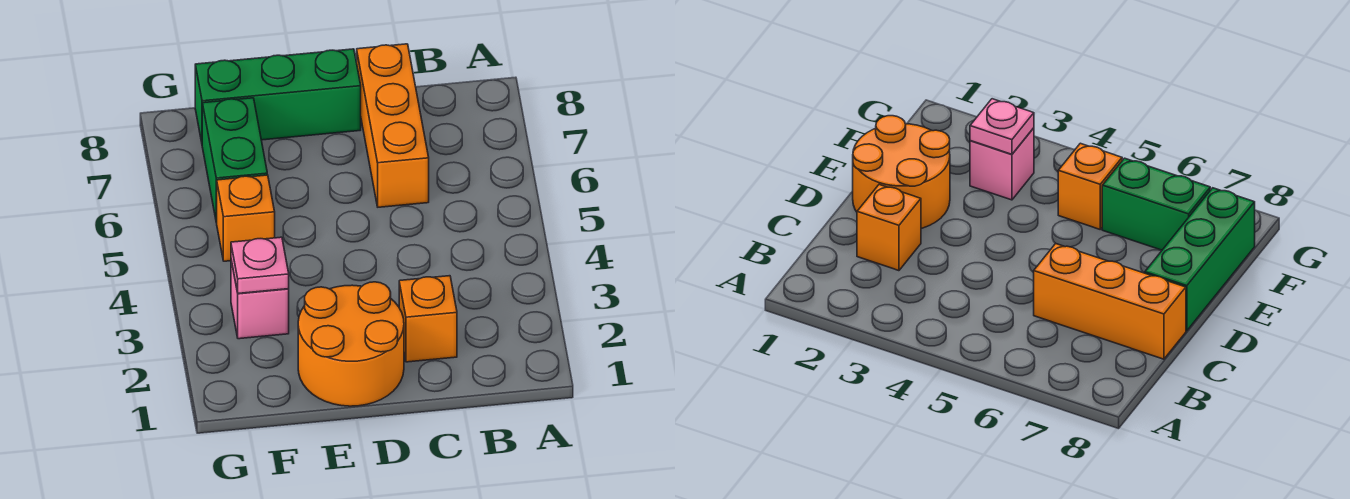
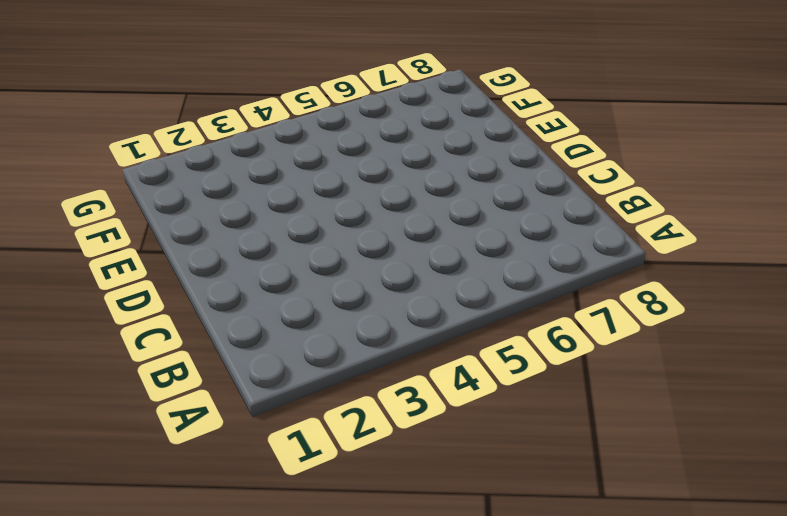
none -> orange brick C2 level 1
none -> orange brick C6:C8 level 1

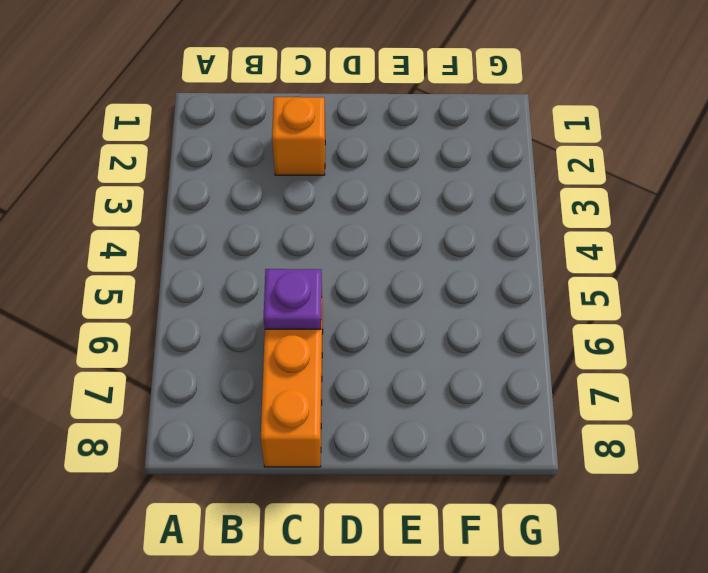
purple plate C6 level 2 -> none
none -> orange round brick D1:E2 level 1
none -> green brick D8:F8 level 1

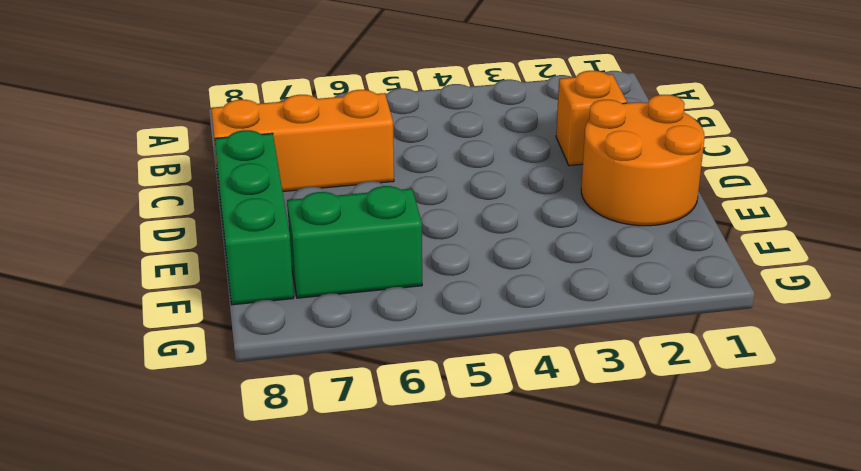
none -> pink brick F3 level 1
none -> orange brick F5 level 1

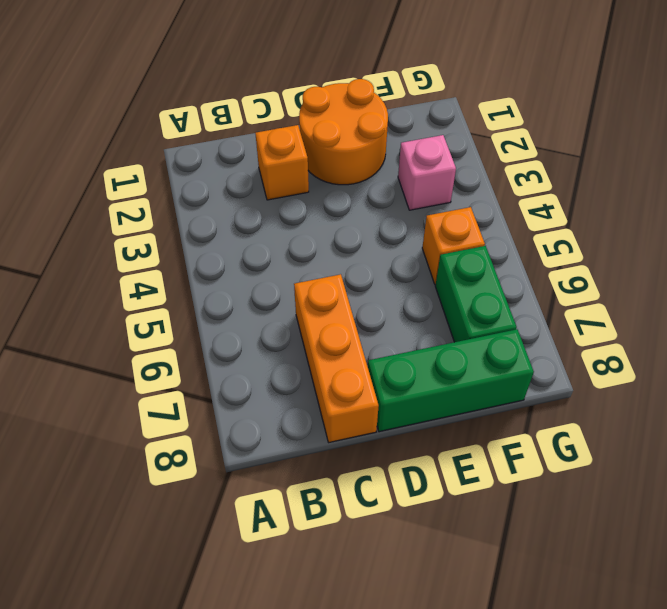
none -> pink plate F3 level 2

